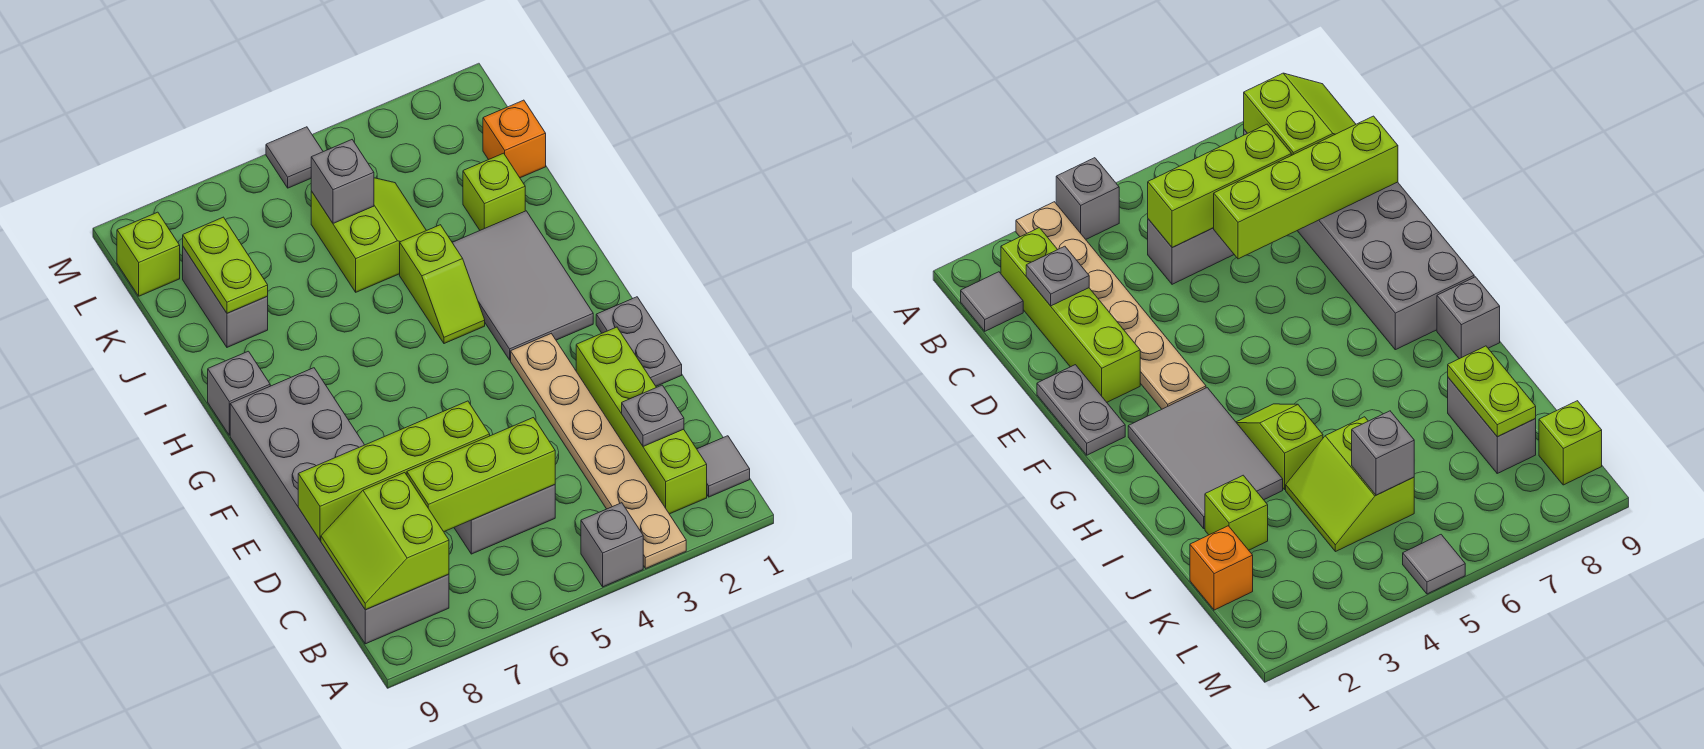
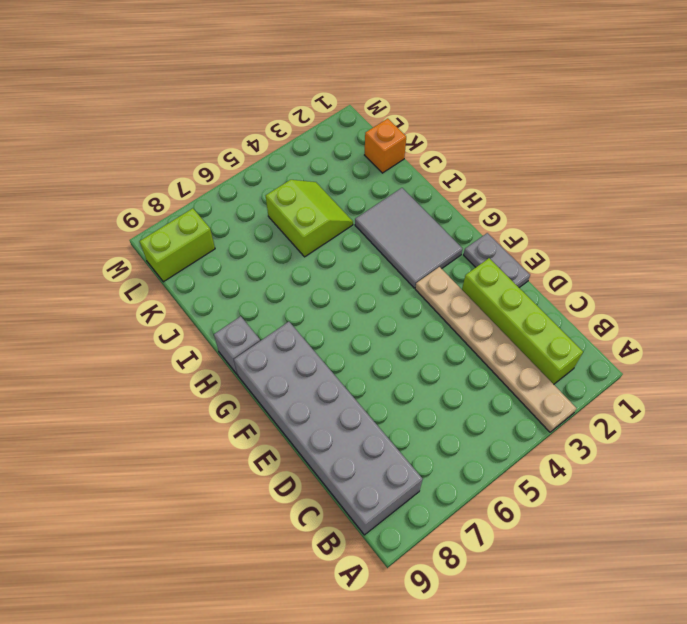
lime brick L8:L9 level 1 -> lime brick L9 level 1
none -> grey brick A4 level 1
none -> grey tile B1 level 1
none -> grey brick C5:C6 level 1

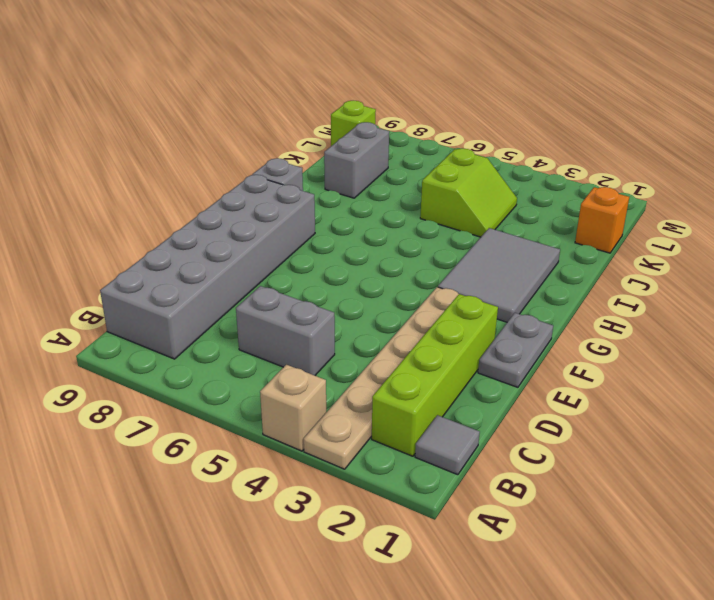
tan brick A4 level 1 -> grey brick A4 level 1
none -> lime slope H4:I4 level 1 top I
none -> lime brick J2 level 1
none -> grey tile M5 level 1

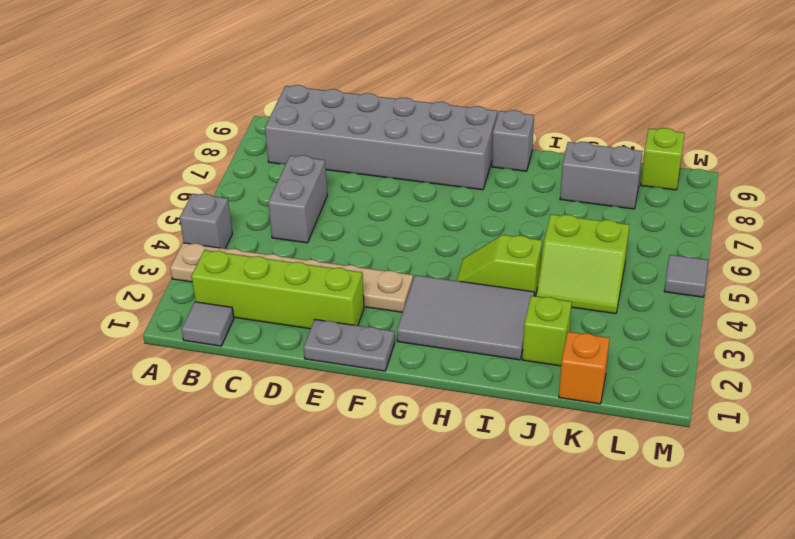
none -> lime slope B8:C9 level 2 top 8
none -> grey plate C2 level 2
none -> lime brick C5:C7 level 2

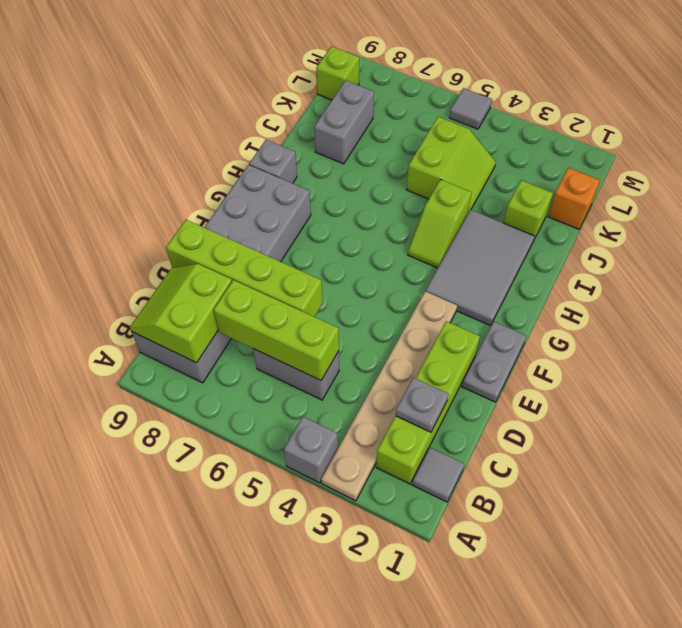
none -> lime plate J8:K8 level 2
none -> grey brick K5 level 2

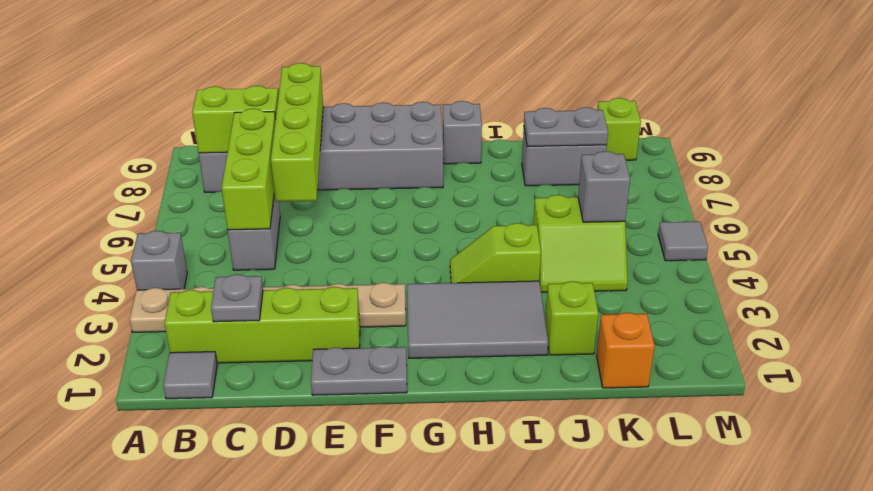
grey plate J8:K8 level 2 -> lime plate J8:K8 level 2

